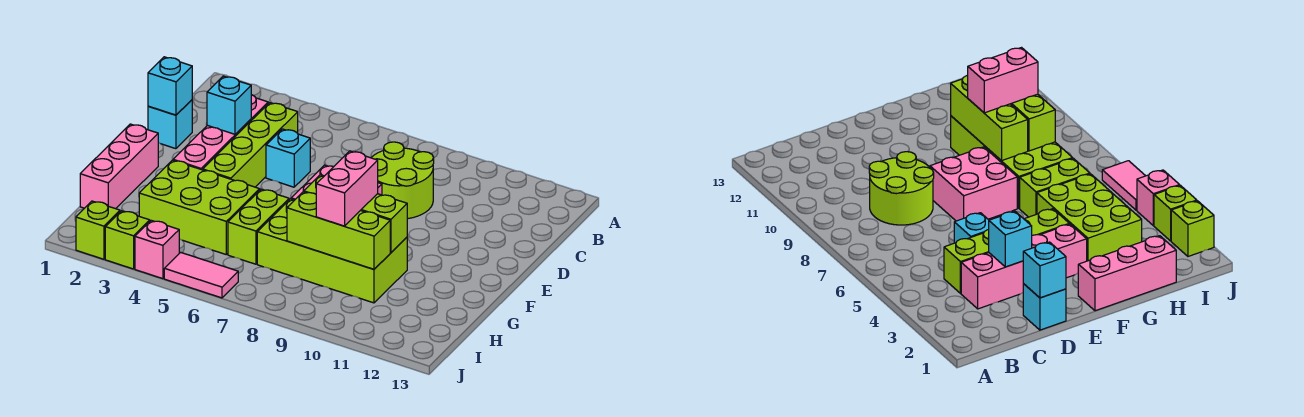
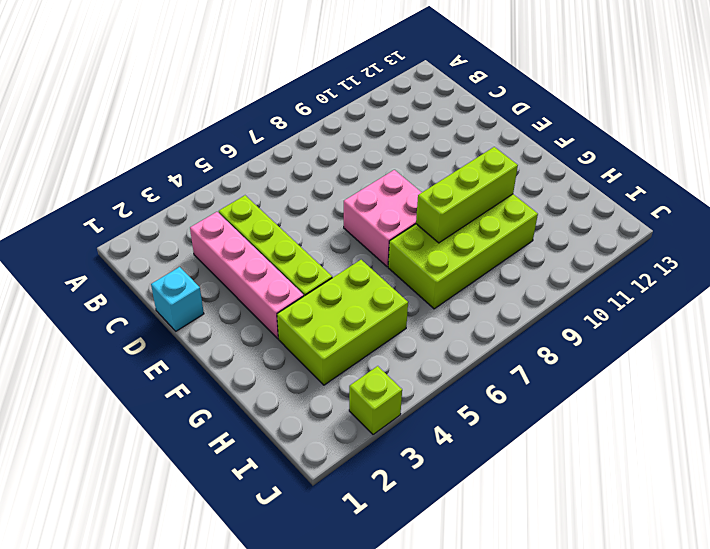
none -> lime round brick C8:D9 level 1
none -> cyan brick D5 level 1
none -> pink brick F1:H1 level 1

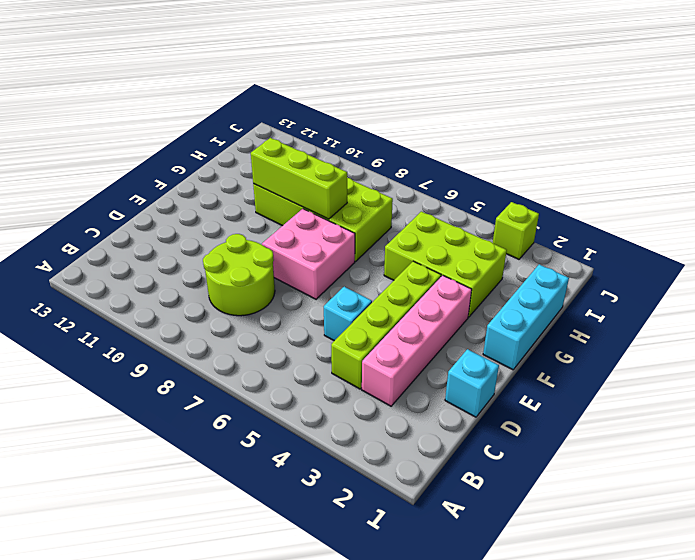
cyan brick F1:H1 level 1 -> pink brick F1:H1 level 1
none -> lime brick G6:H6 level 1
none -> lime brick J2 level 1
none -> pink brick J4 level 1

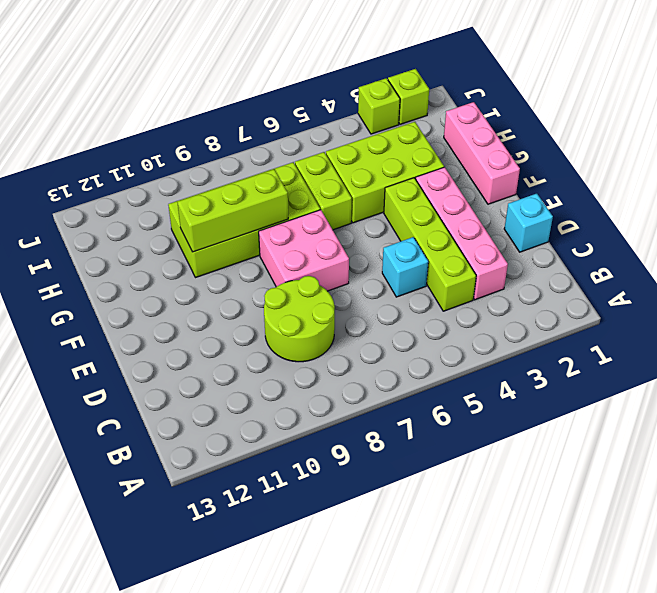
none -> pink brick J4 level 1
none -> pink tile J5:J6 level 1
none -> cyan brick D1 level 2

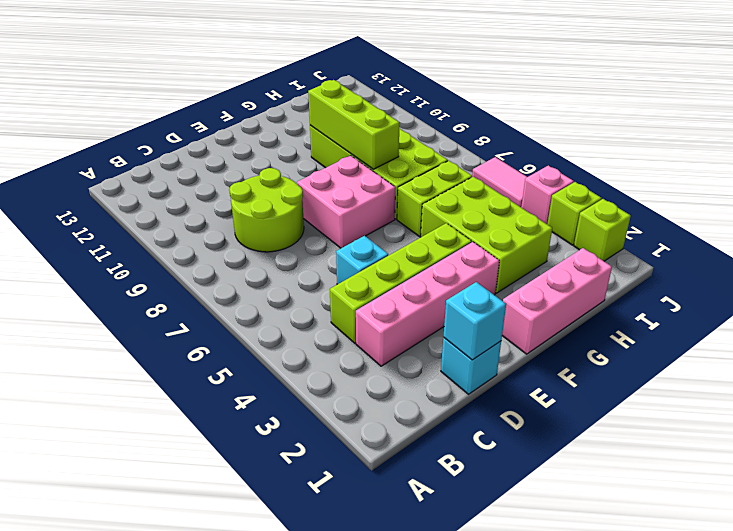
none -> cyan brick D3 level 2
none -> lime brick H8:H10 level 2
none -> pink brick G9:H9 level 3

